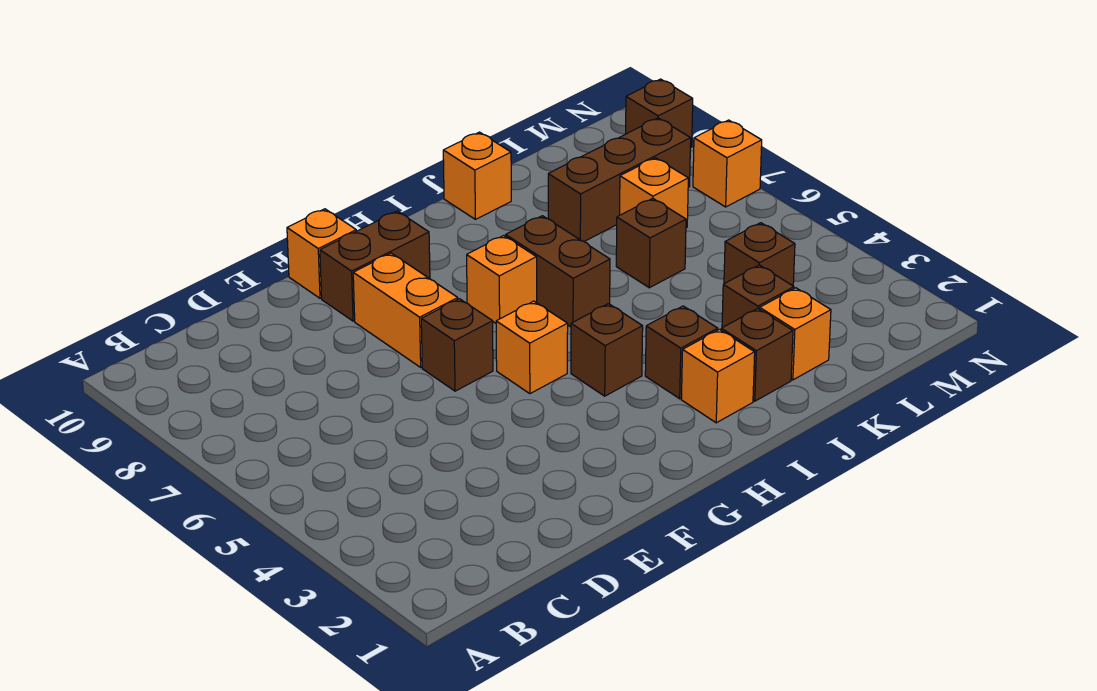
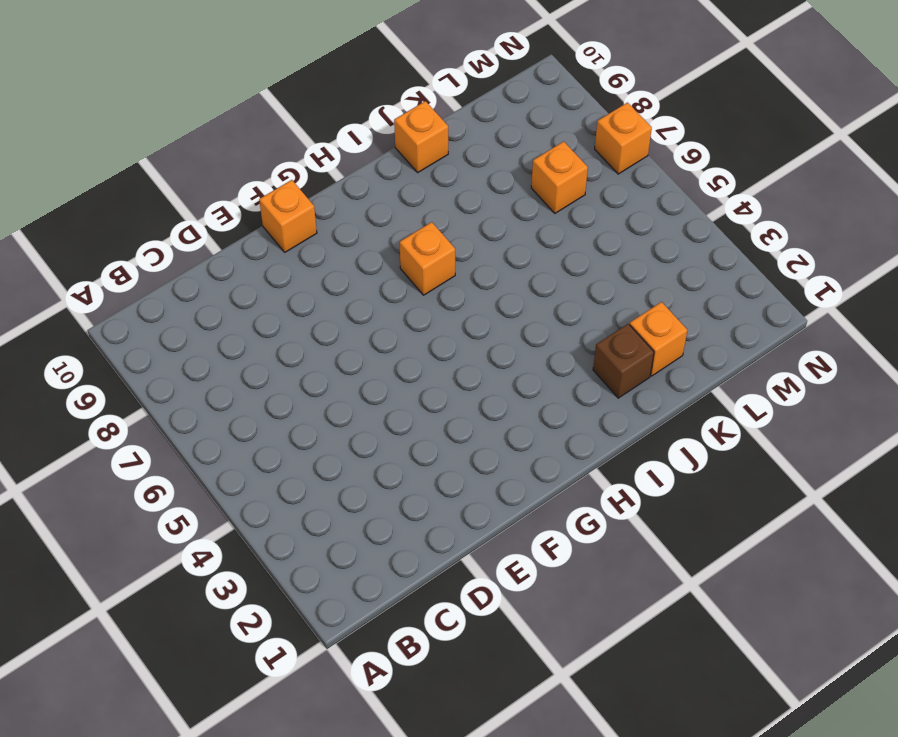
none -> brown brick F6 level 1
none -> orange brick F7:F8 level 1
none -> brown brick F9:G9 level 1

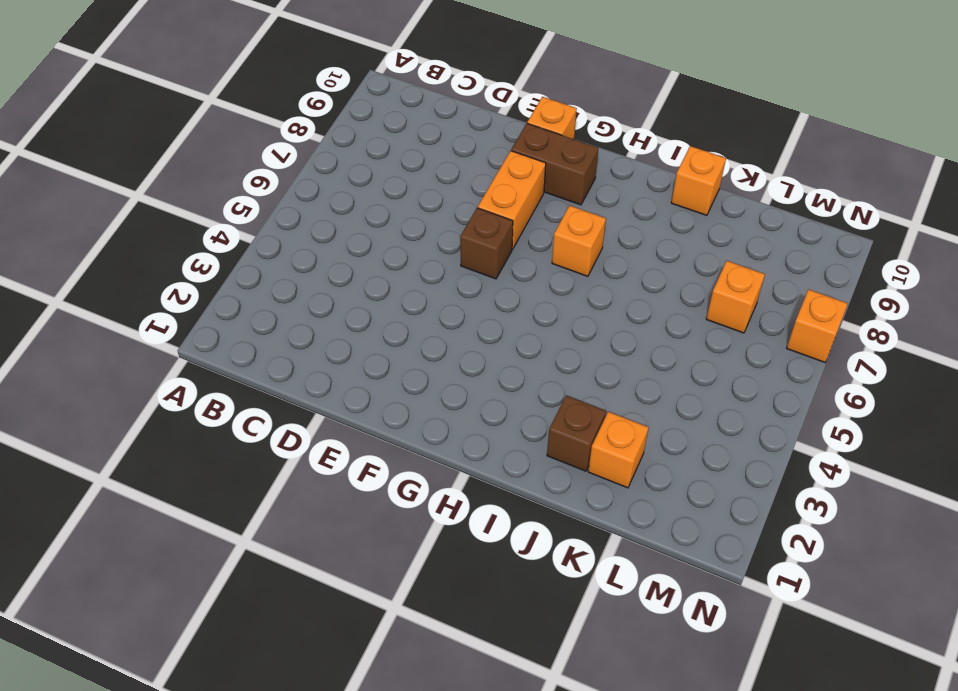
none -> orange brick G5 level 1
none -> brown brick H4 level 1
none -> orange brick I2 level 1

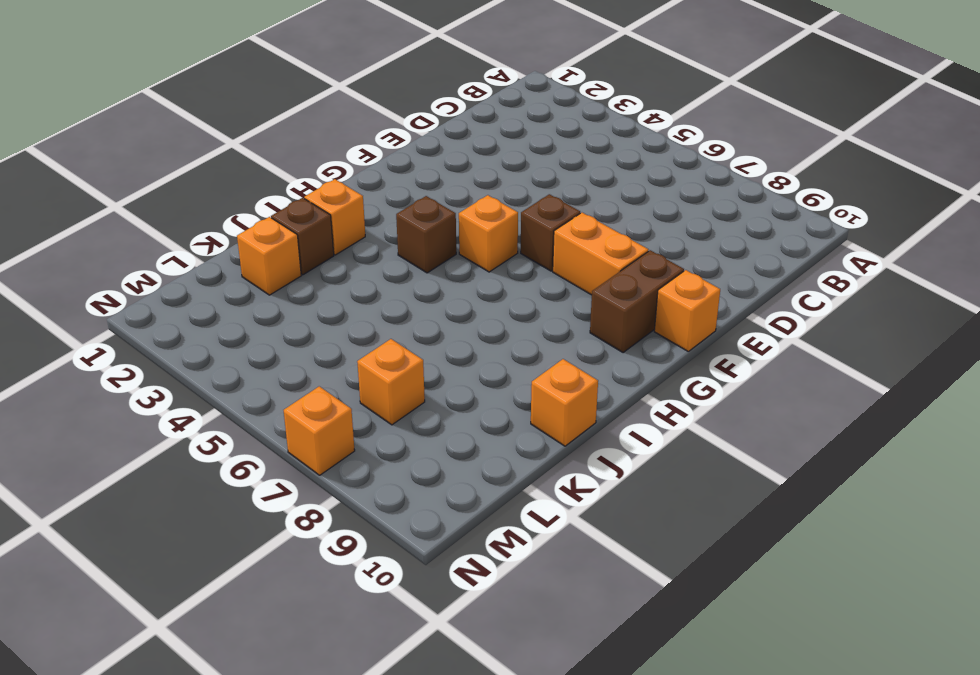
none -> orange brick H7 level 1
none -> brown brick I3 level 1
none -> brown brick I6:I7 level 1

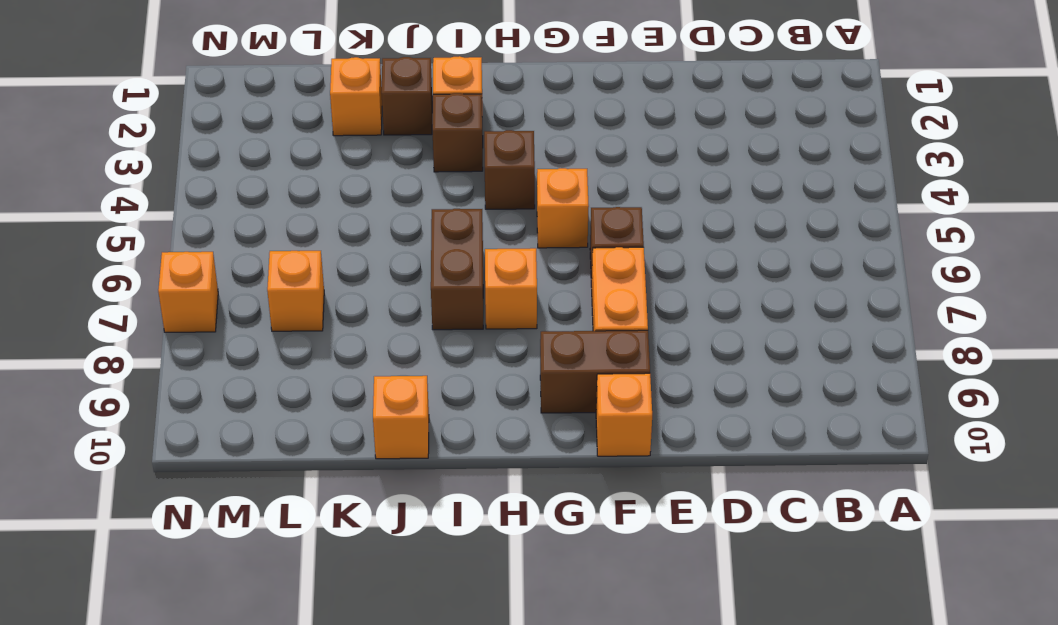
none -> brown brick K3 level 1
none -> brown brick K6 level 1
none -> brown brick K8:M8 level 1

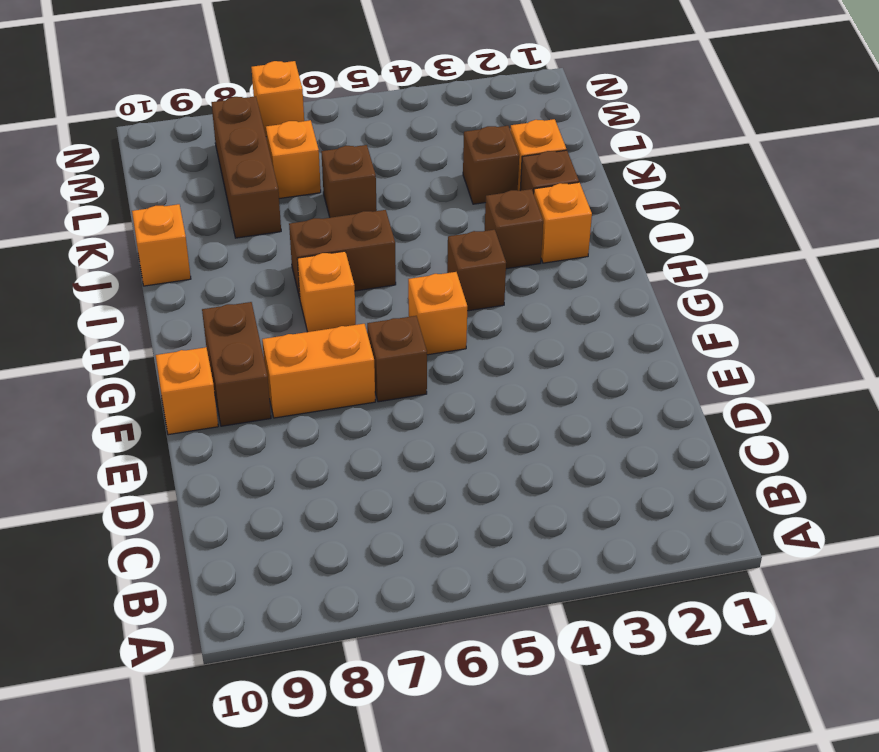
none -> brown brick L4 level 1
none -> brown brick N9 level 1

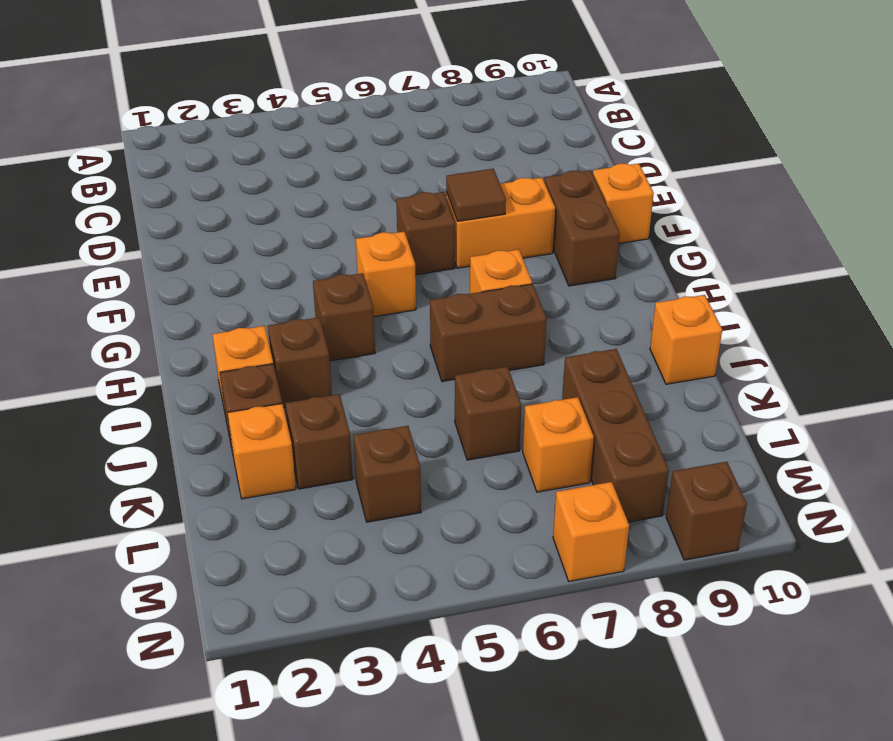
brown tile F7 level 2 -> none

